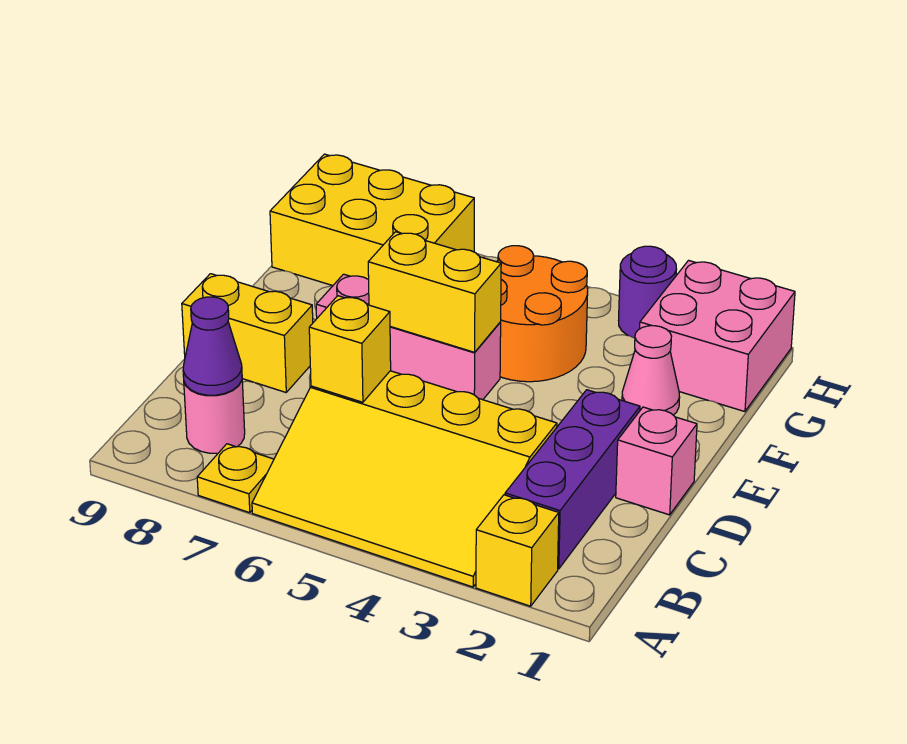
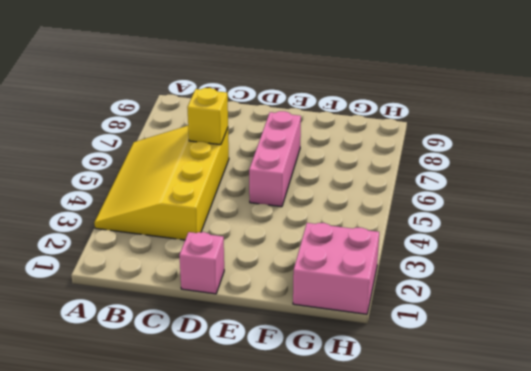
none -> yellow brick A2 level 1
none -> yellow plate A7 level 1
none -> purple brick B2:D2 level 1

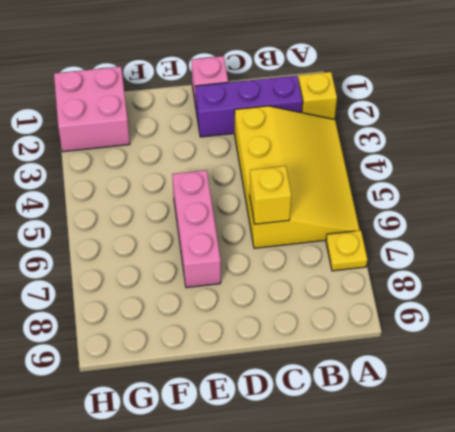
none -> pink round brick B8 level 1
none -> yellow brick D8:D9 level 1
none -> pink cone F2 level 1

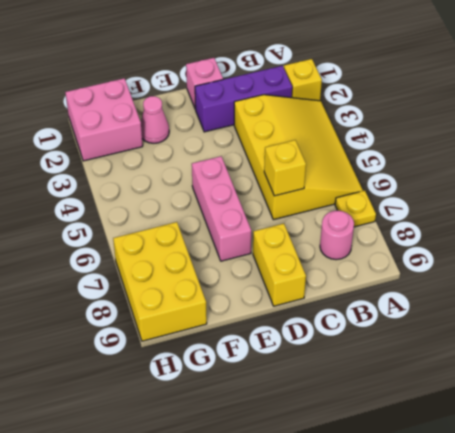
none -> orange round brick F4:G5 level 1
none -> purple round brick H3 level 1
none -> purple cone B8 level 2

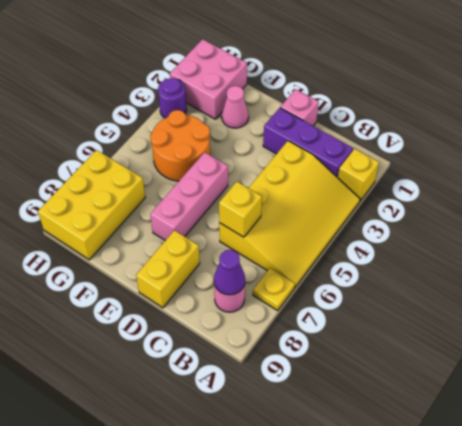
none -> yellow brick E5:E6 level 2

